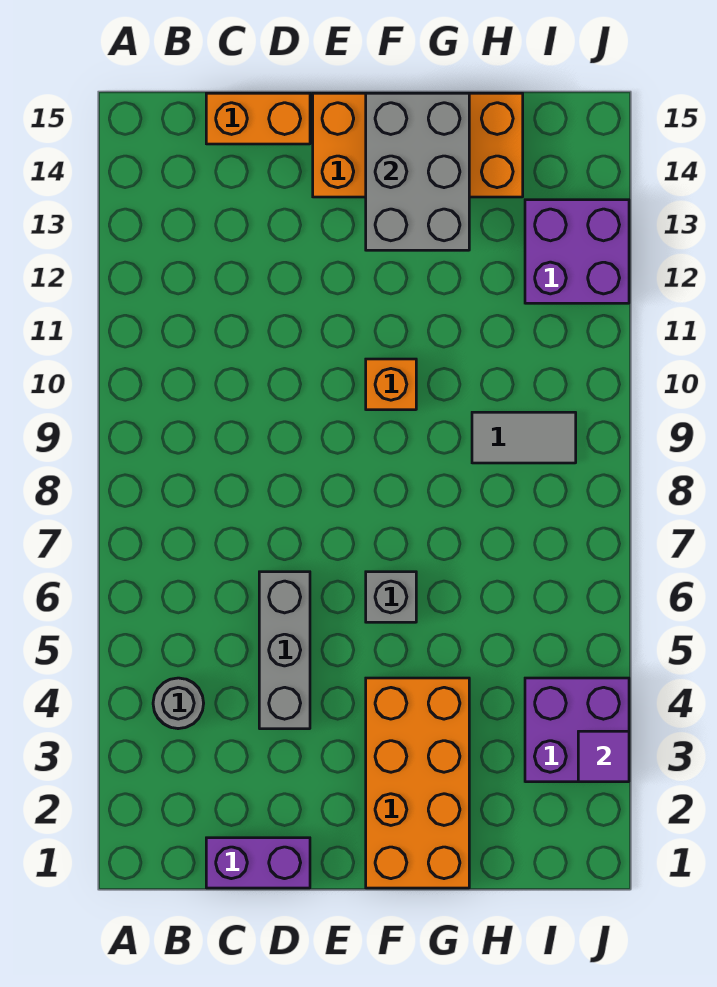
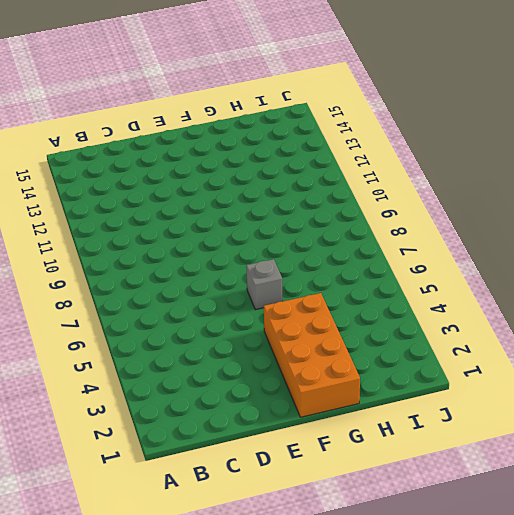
none -> grey round brick B4 level 1
none -> purple brick C1:D1 level 1
none -> orange brick C15:D15 level 1

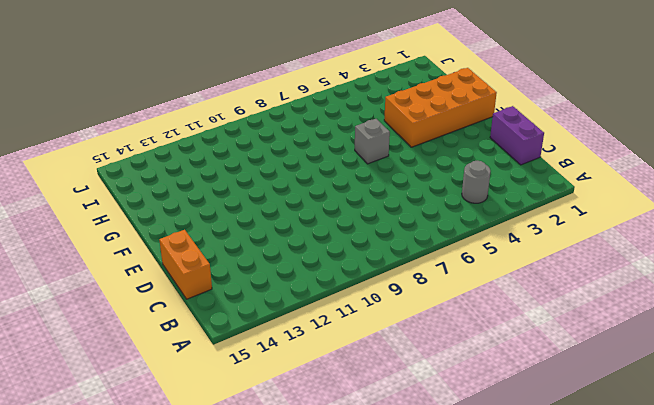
none -> grey brick D4:D6 level 1
none -> orange brick E14:H15 level 1
none -> orange brick F10 level 1

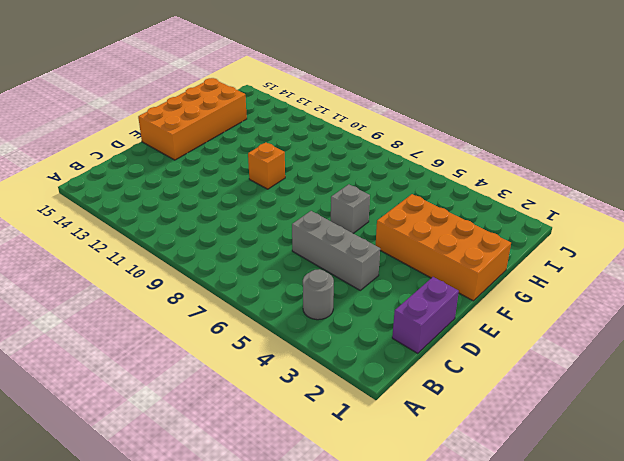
none -> orange brick C15:D15 level 1
none -> grey tile H9:I9 level 1
none -> purple brick I3:J4 level 1

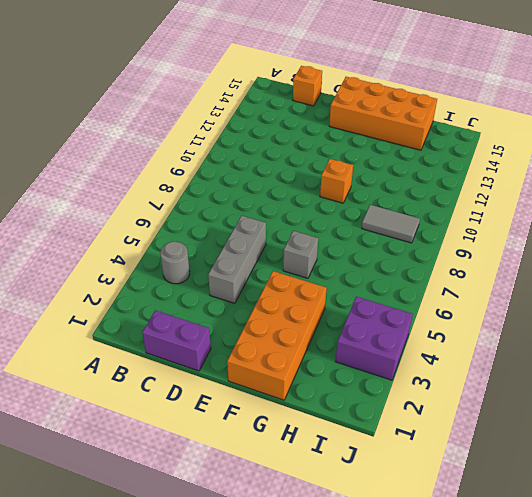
orange brick C15 level 1 -> orange brick C15:D15 level 1
none -> purple brick I12:J13 level 1
none -> grey brick F13:G15 level 2
none -> purple tile J3 level 2

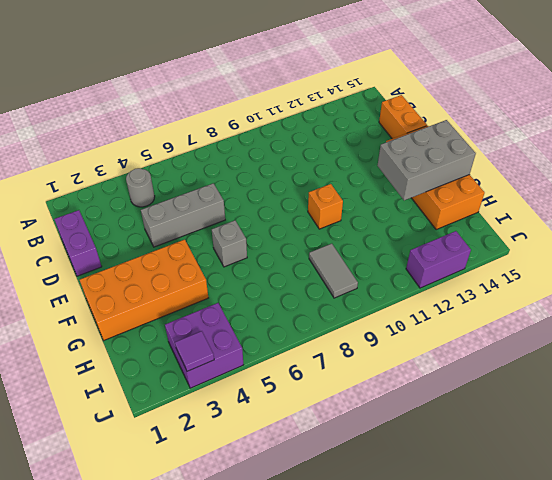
purple brick J12:J13 level 1 -> purple brick I12:J13 level 1

